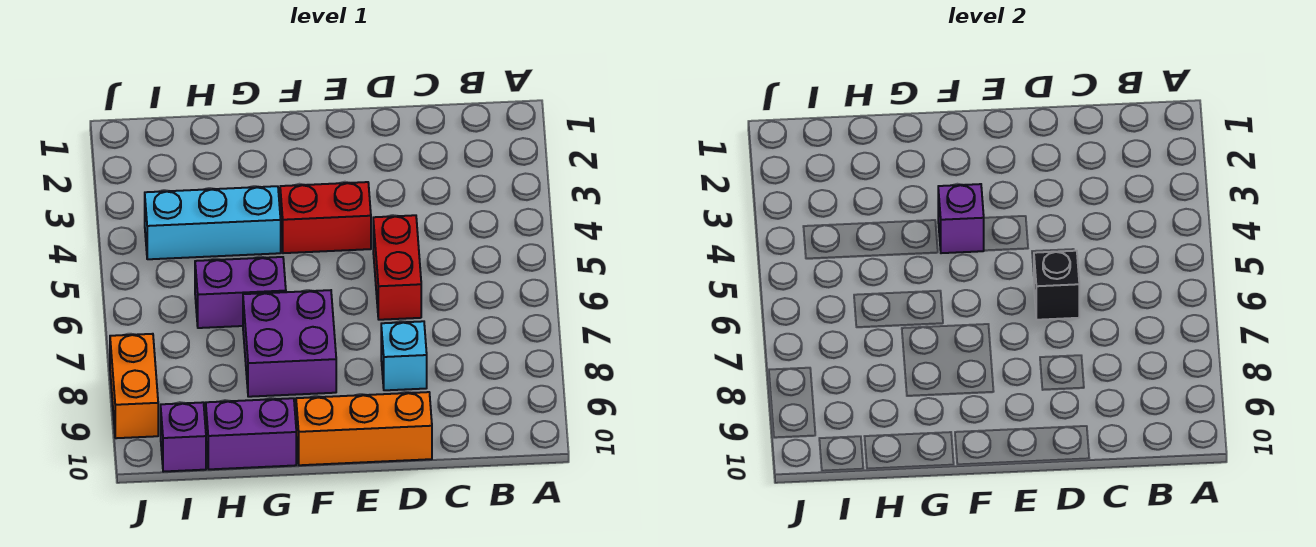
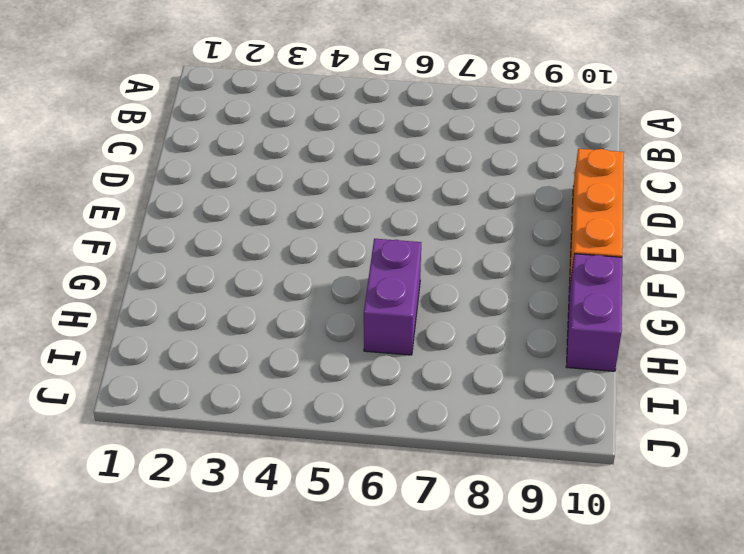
none -> red brick D5:D6 level 1
none -> cyan brick D8 level 1
none -> red brick E4:F4 level 1

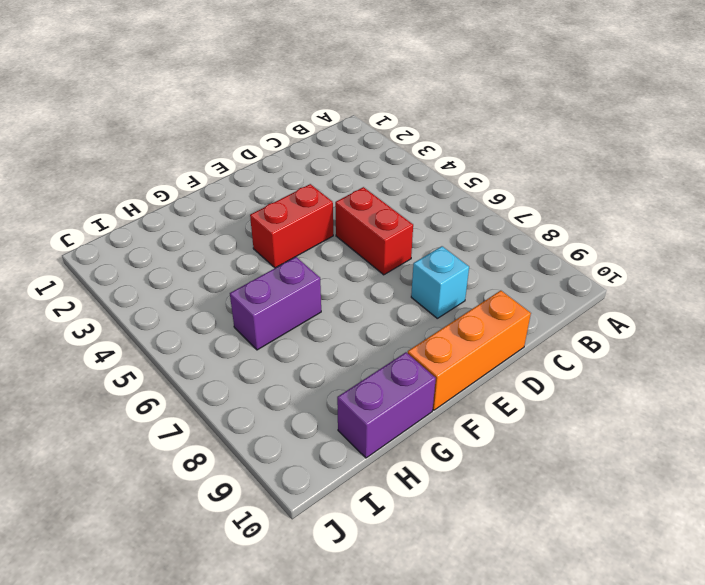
none -> purple brick F7:G8 level 1
none -> cyan brick G4:I4 level 1
none -> purple brick I10 level 1

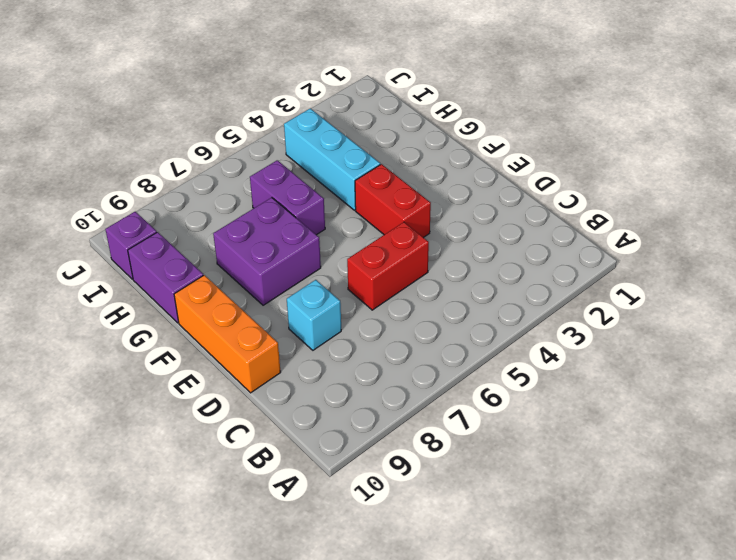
none -> orange brick J8:J9 level 1
none -> black brick D6 level 2
none -> purple brick F4 level 2

